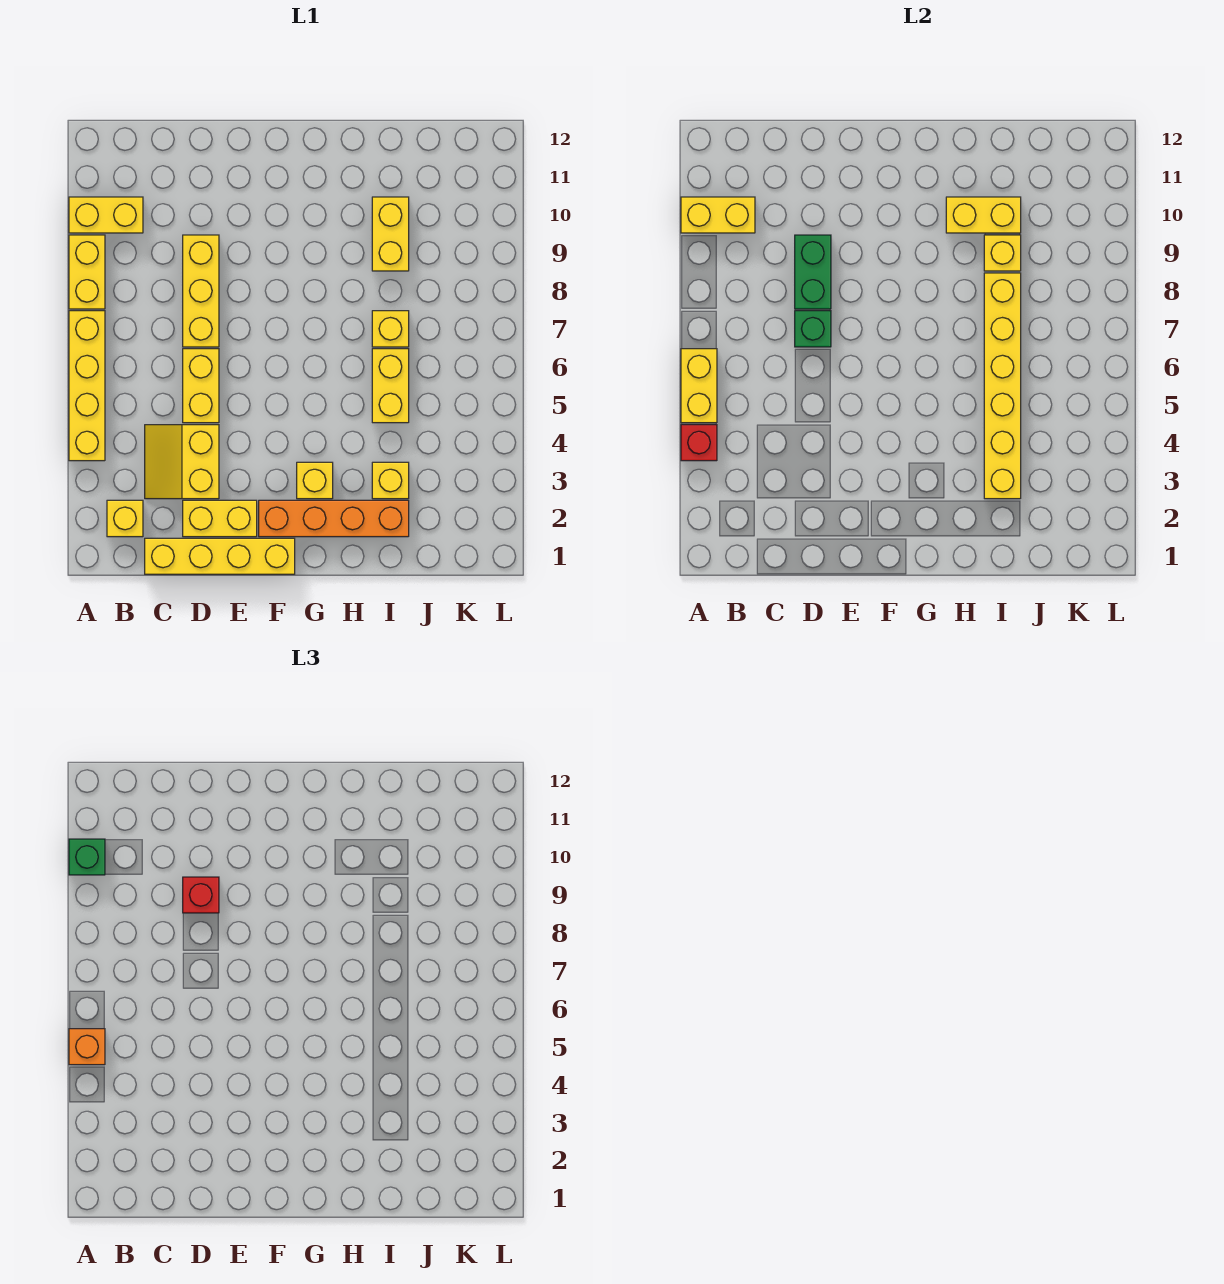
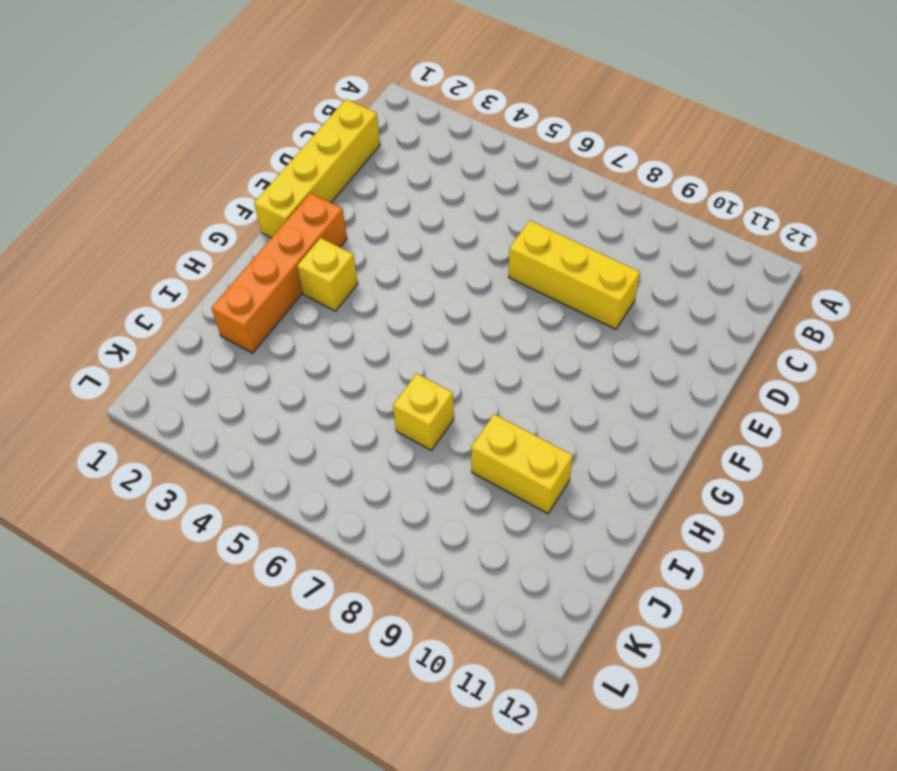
none -> yellow brick A4:A7 level 1
none -> yellow brick A8:A9 level 1
none -> yellow brick A10:B10 level 1

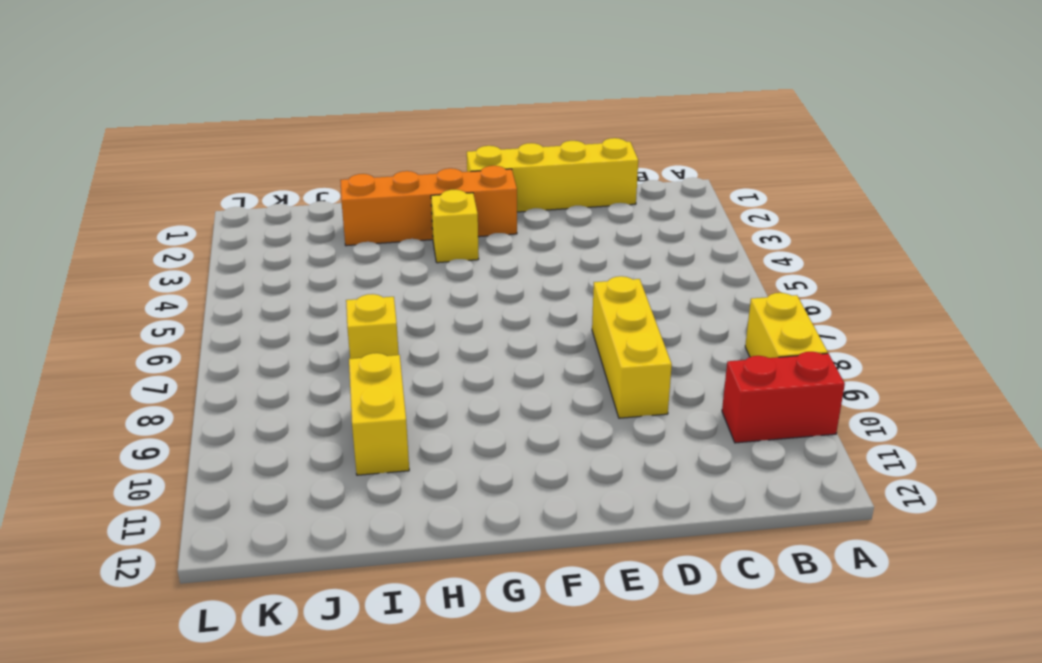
red brick A10:B10 level 1 -> yellow brick A10:B10 level 1
none -> yellow brick A4:A7 level 1
none -> yellow brick B2 level 1
none -> yellow slope C3:D4 level 1 top D

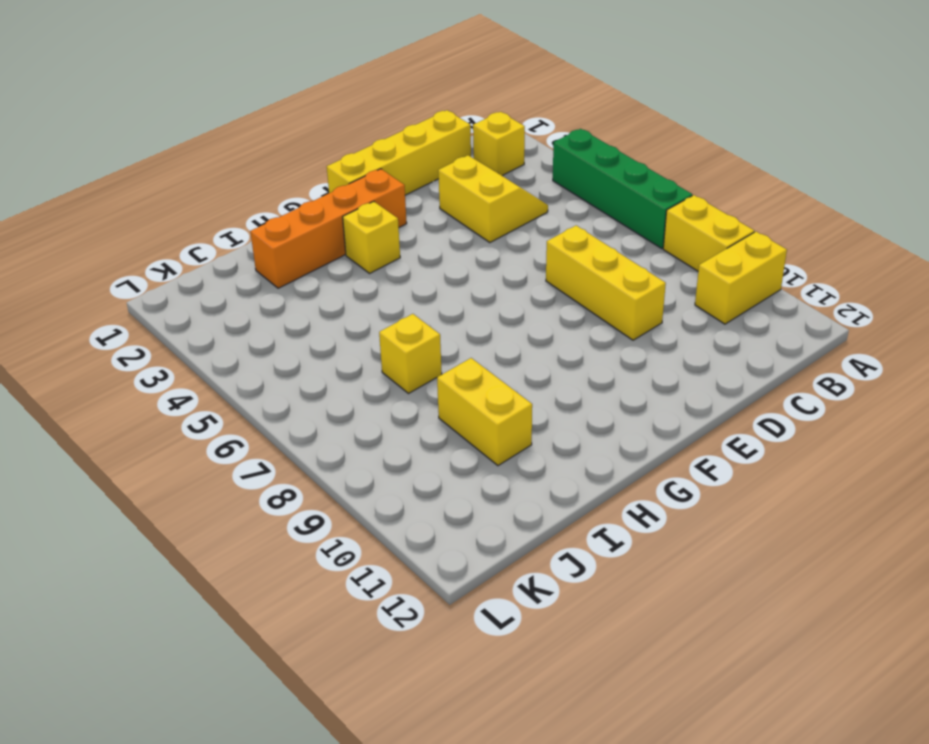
green brick A4:A7 level 1 -> yellow brick A4:A7 level 1
none -> yellow brick D2:E2 level 1
none -> yellow brick D5:D6 level 1
none -> yellow brick I3 level 1

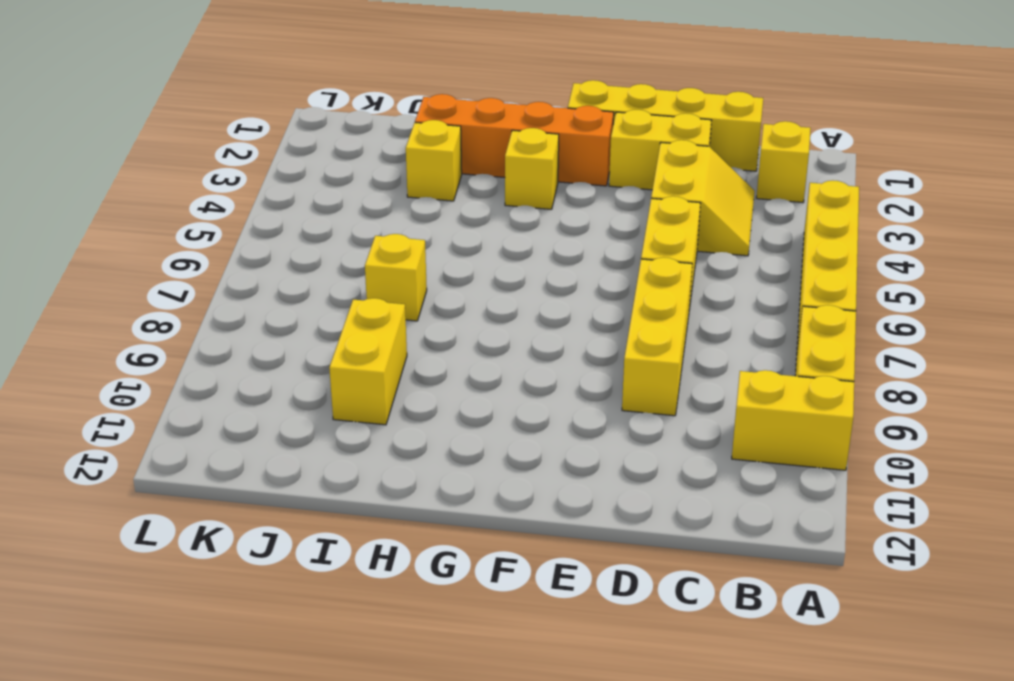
none -> yellow brick I5:I6 level 1
none -> red brick A4 level 2
none -> yellow brick A5:A6 level 2

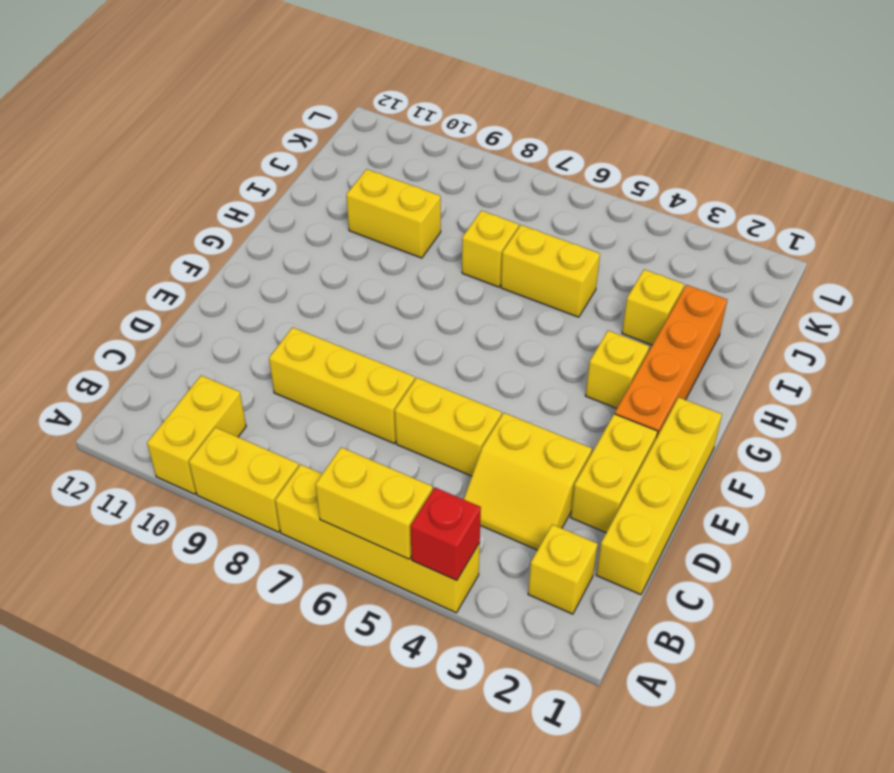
none -> yellow brick A10:B10 level 2
none -> green brick D7 level 2
none -> green brick D8:D9 level 2

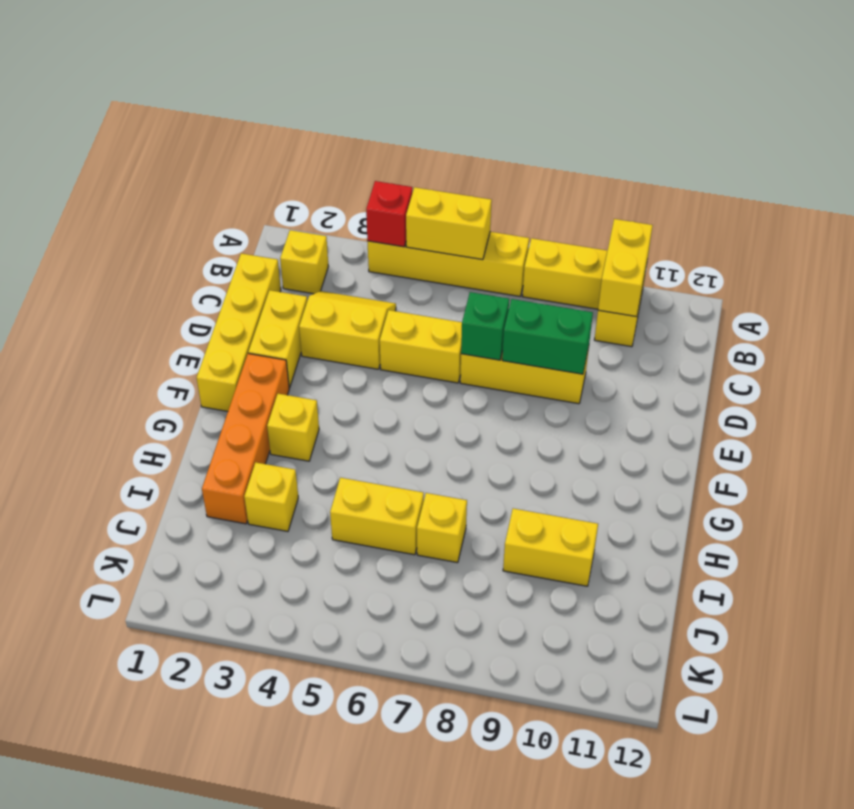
none -> yellow brick H10:I10 level 2
none -> yellow brick I3:I8 level 2
none -> yellow brick I9 level 2

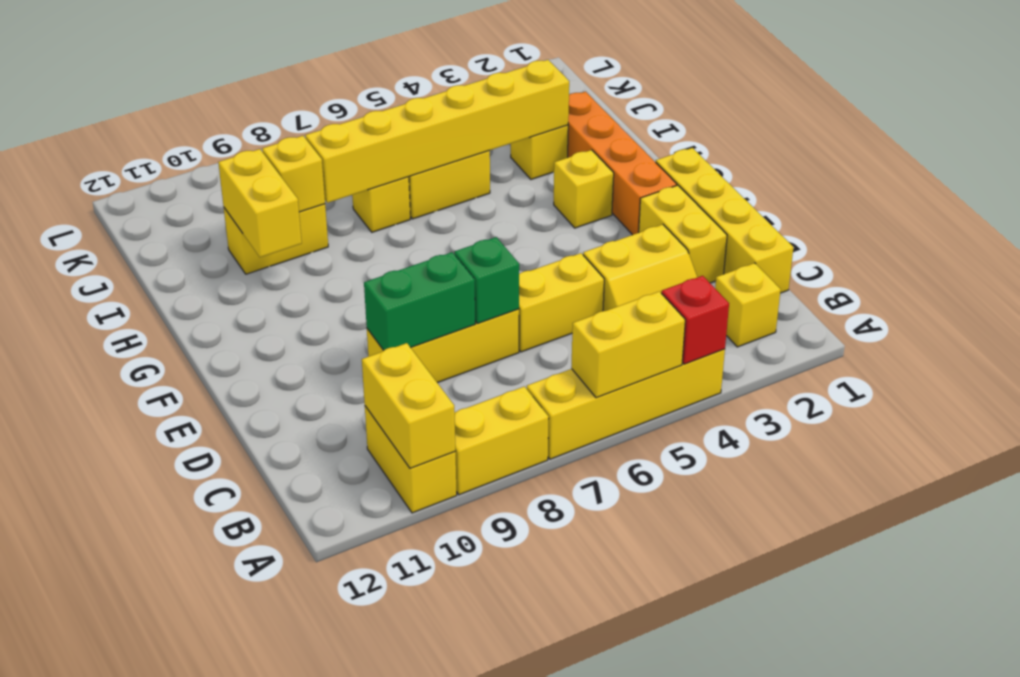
none -> orange brick A5 level 3
none -> green brick A10 level 3
none -> red brick D9 level 3

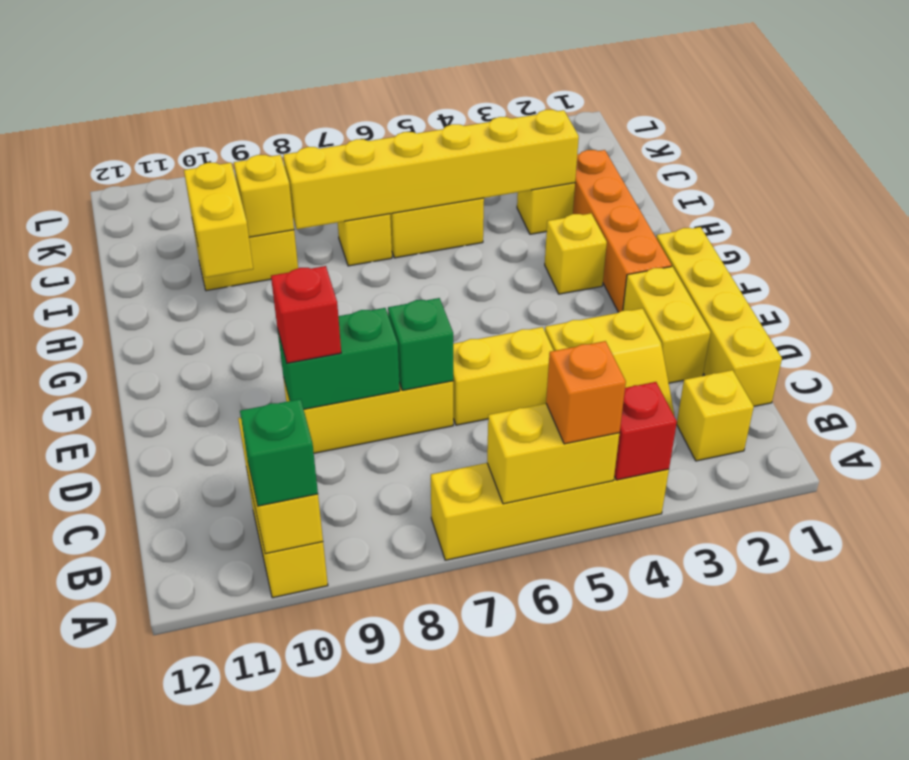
none -> yellow brick A8:A9 level 1

